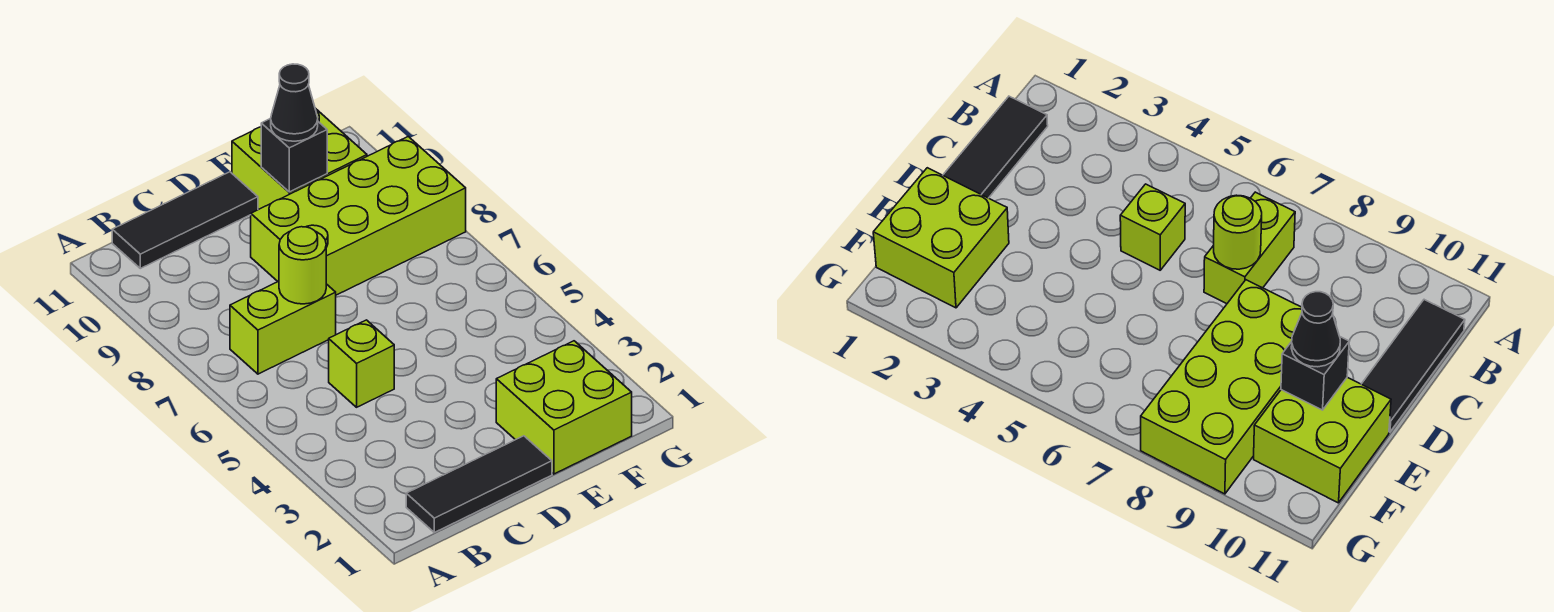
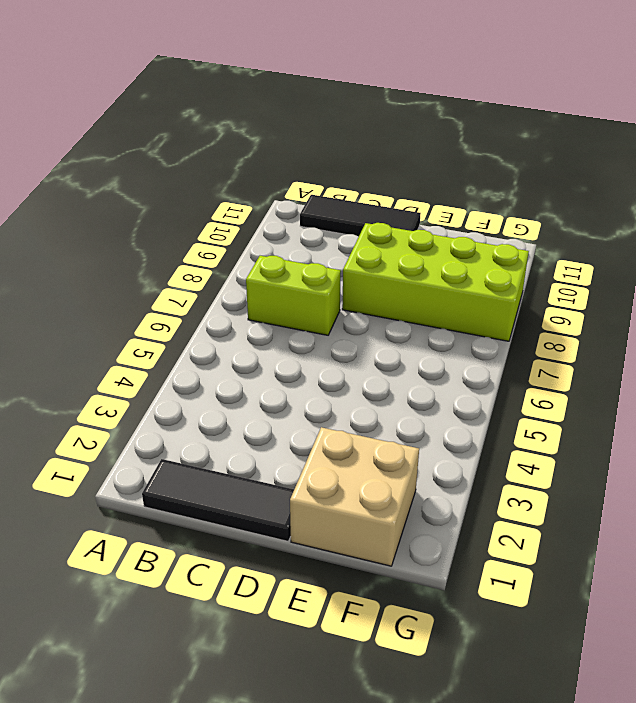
tan brick E1:F2 level 1 -> lime brick E1:F2 level 1
none -> lime brick C5 level 1
none -> lime brick E10:F11 level 1

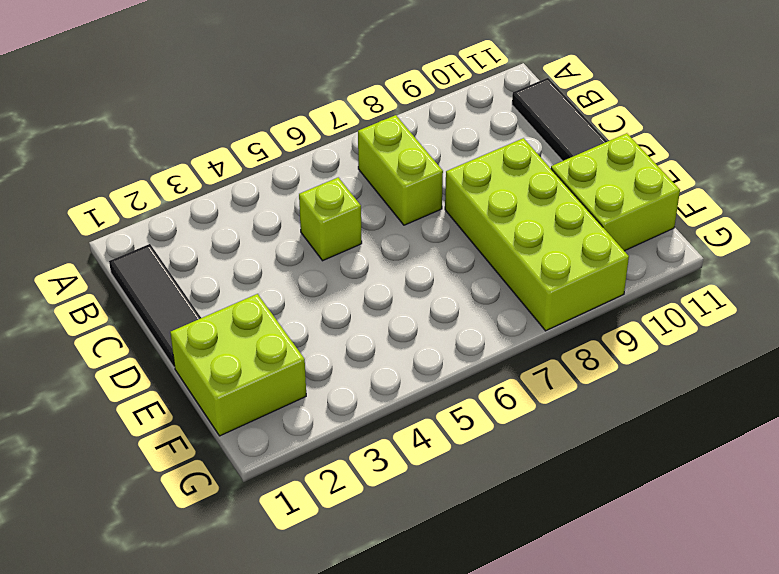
none -> lime round brick C7 level 2
none -> black brick E10 level 2

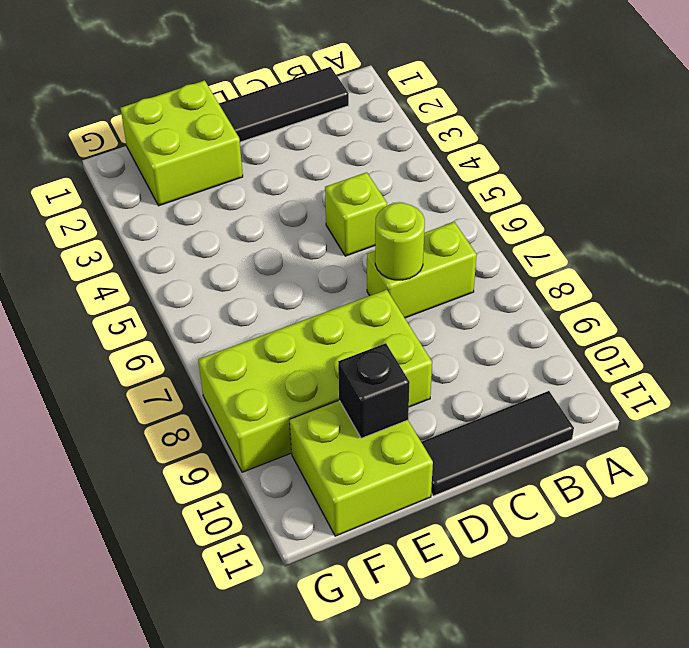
none -> black cone E10 level 3

